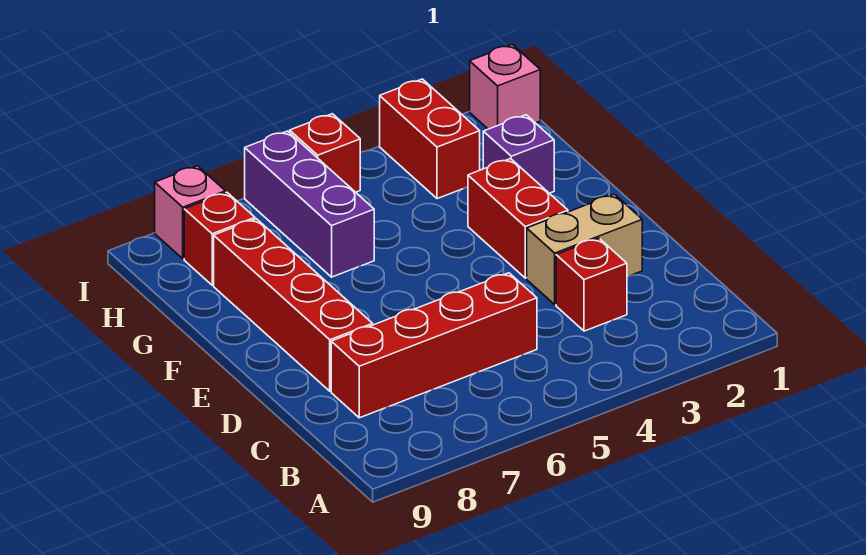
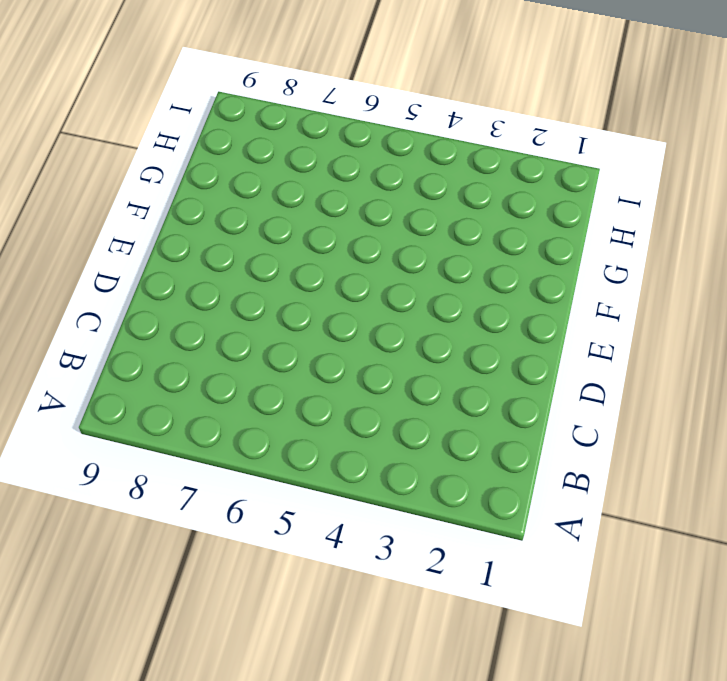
none -> red brick C3 level 1
none -> red brick C5:C8 level 1
none -> tan brick D2:D3 level 1

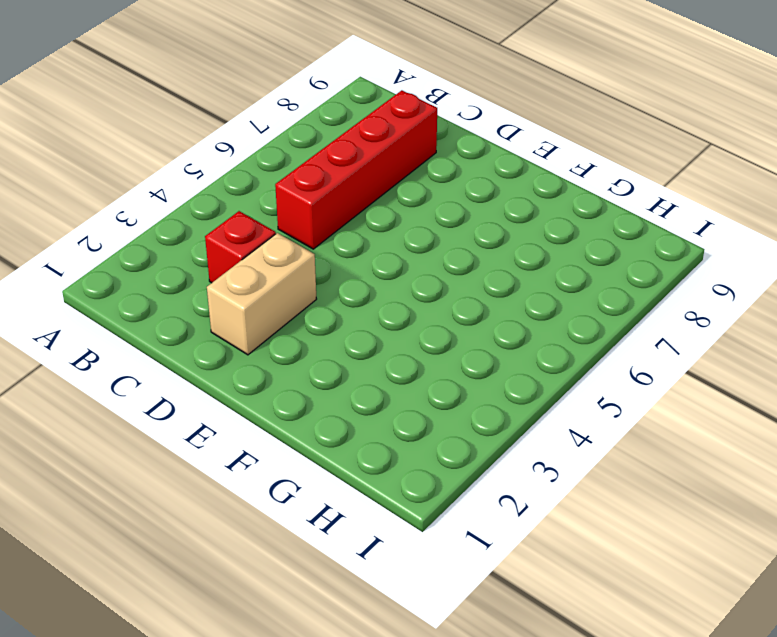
none -> red brick D8:G8 level 1
none -> red brick E3:F3 level 1
none -> purple brick G2 level 1

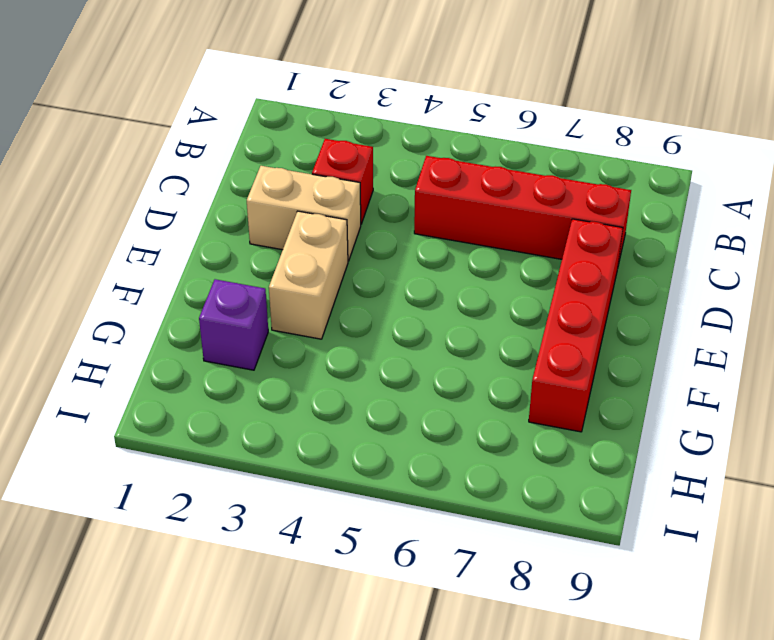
tan brick E3:F3 level 1 -> red brick E3:F3 level 1
none -> purple brick G6:I6 level 1
none -> red brick H3:I3 level 1
none -> red brick H8 level 1

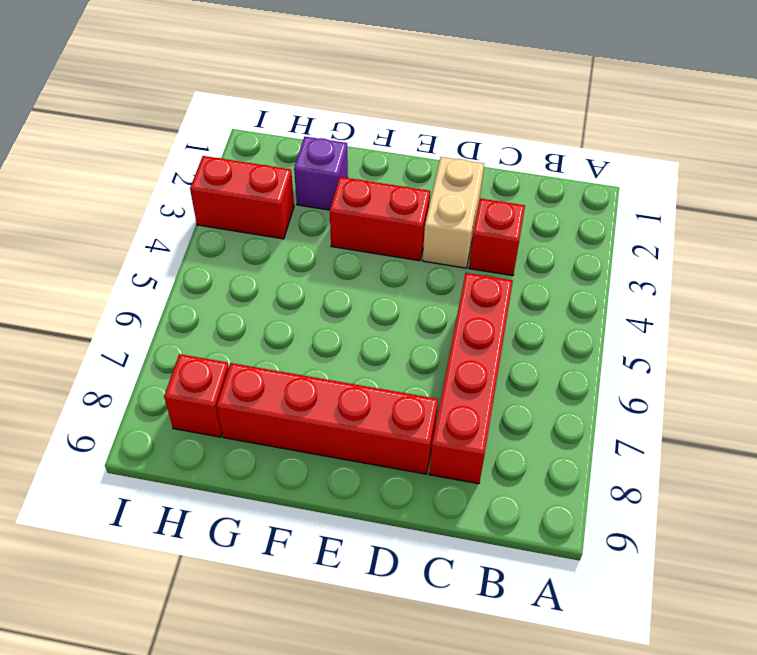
none -> purple brick G6:I6 level 1
none -> pink brick I1 level 1
none -> red brick I5 level 1

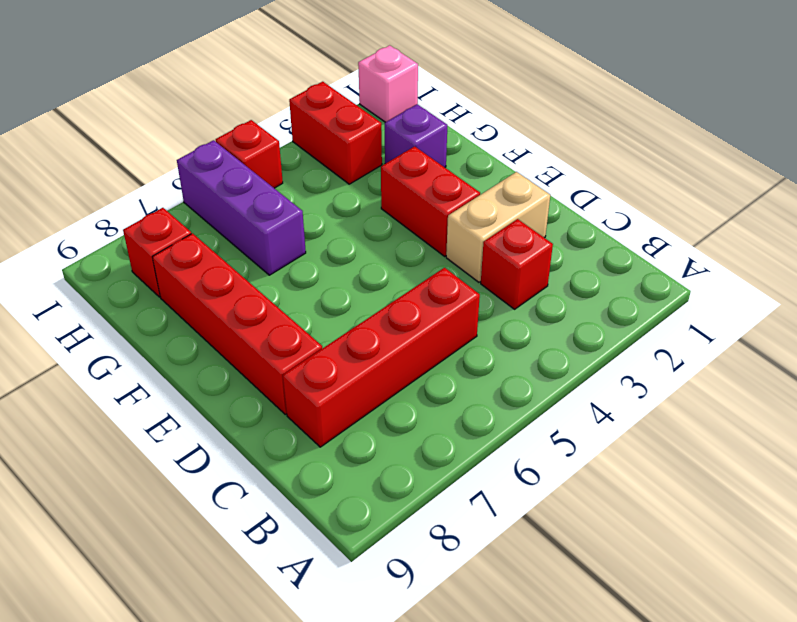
none -> pink brick I8 level 1

